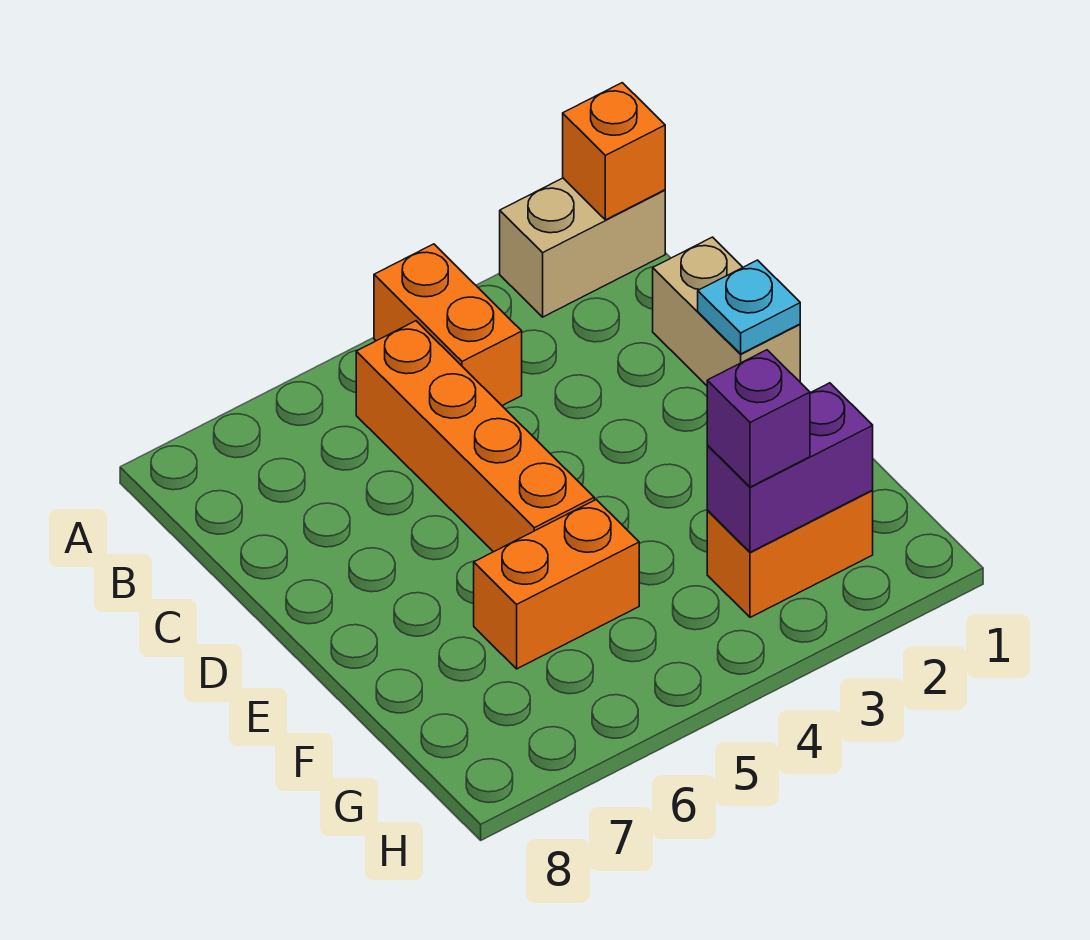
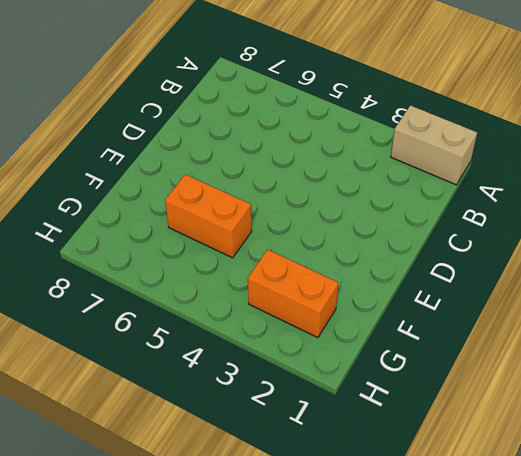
none -> orange brick A4:B4 level 1
none -> orange brick B5:E5 level 1

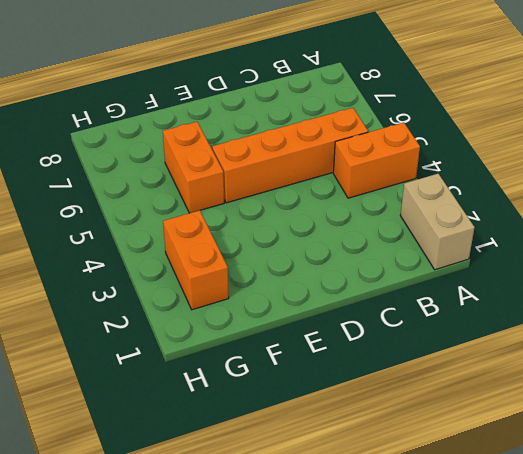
none -> tan brick C1:D1 level 1
none -> orange brick A1 level 2

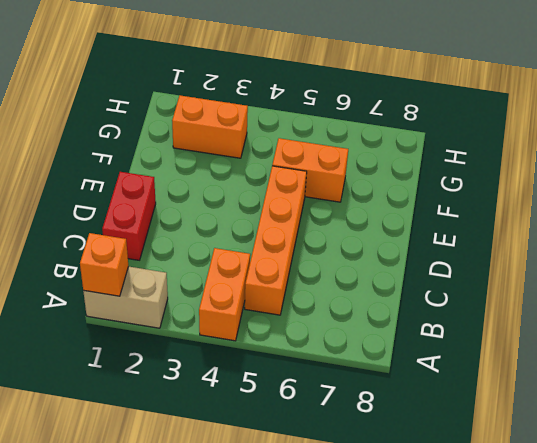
red brick C1:D1 level 1 -> tan brick C1:D1 level 1
none -> cyan plate D1 level 2
none -> purple brick G2:G3 level 2

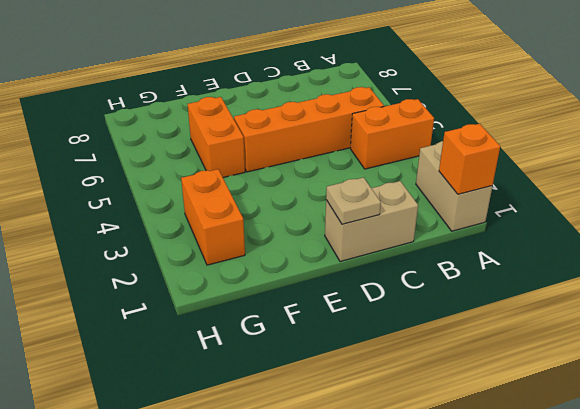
tan plate D1 level 2 -> cyan plate D1 level 2
none -> purple brick G2:G3 level 2
none -> purple brick G3 level 3

